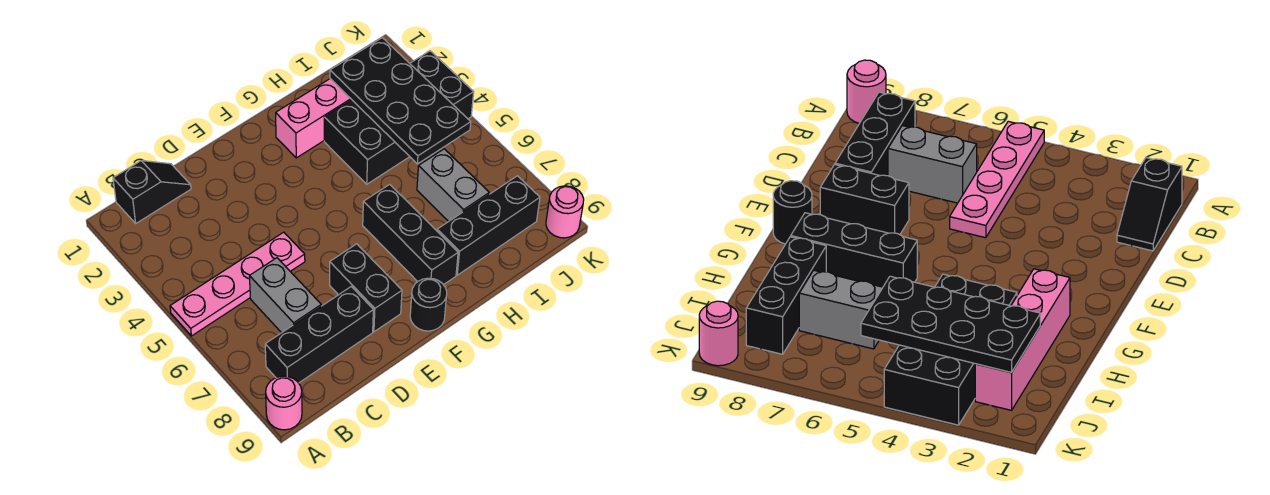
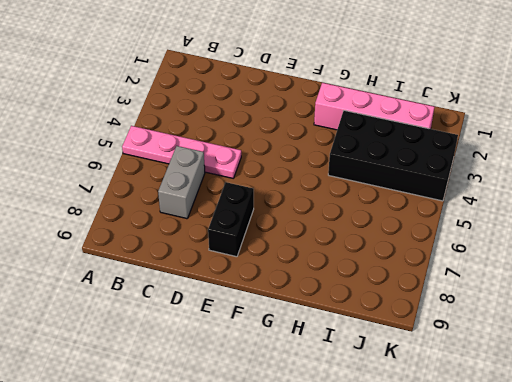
none -> pink round brick A9 level 1
none -> black slope B1:C1 level 1 top B
none -> black brick B8:D8 level 1

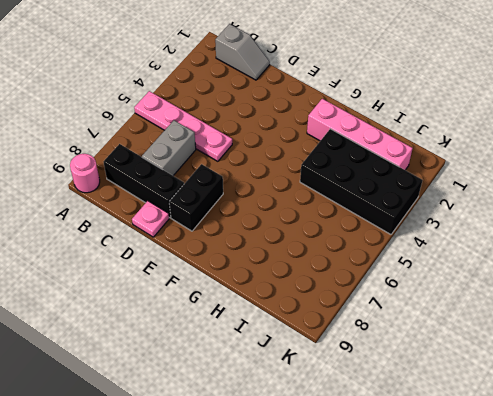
grey slope B1:C1 level 1 top B -> black slope B1:C1 level 1 top B
pink plate D9 level 1 -> none
none -> black round brick F9 level 1
none -> black brick G6:G8 level 1
none -> black brick H8:J8 level 1

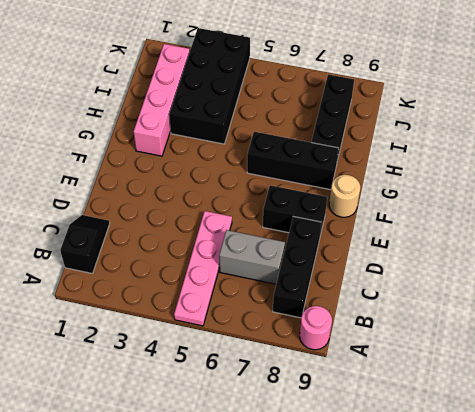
tan round brick F9 level 1 -> black round brick F9 level 1
none -> grey brick I6:I7 level 1
none -> pink round brick K9 level 1
none -> black plate I2:J5 level 2

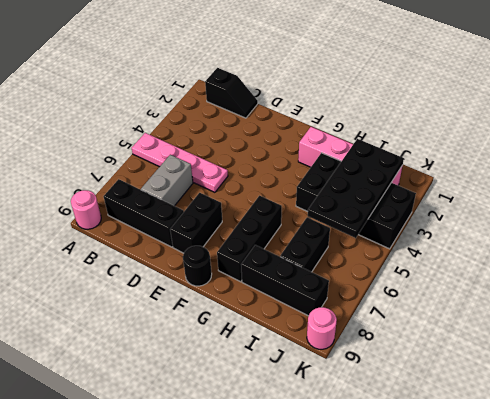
black brick I6:I7 level 1 -> grey brick I6:I7 level 1

